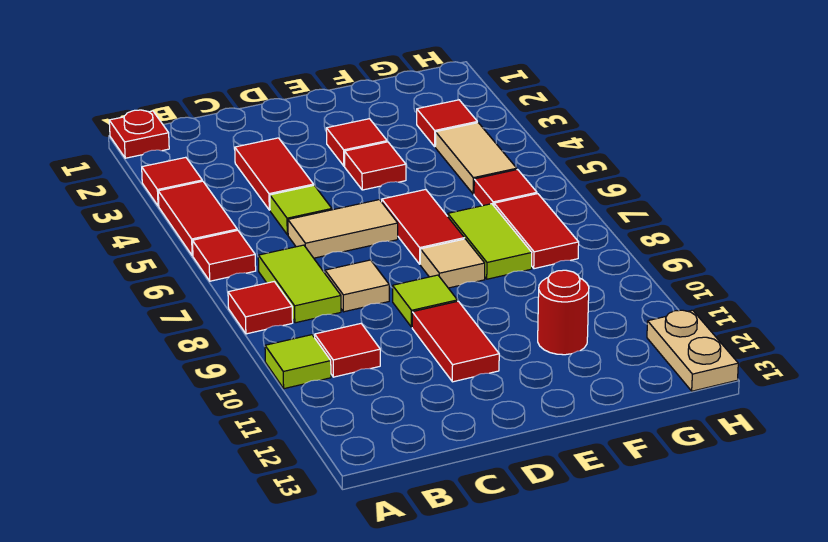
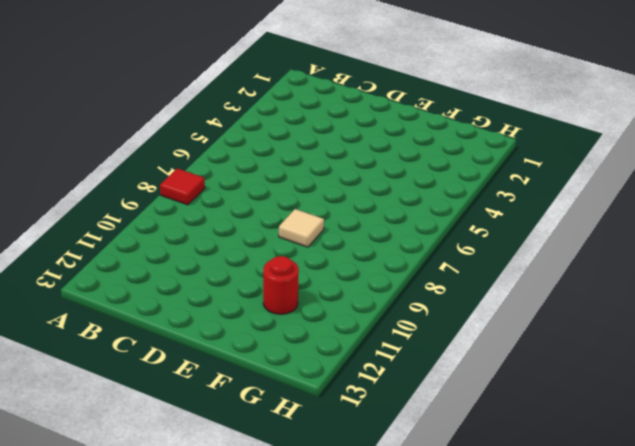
none -> red plate A1 level 1
none -> red tile A3 level 1
none -> red tile A4:A5 level 1

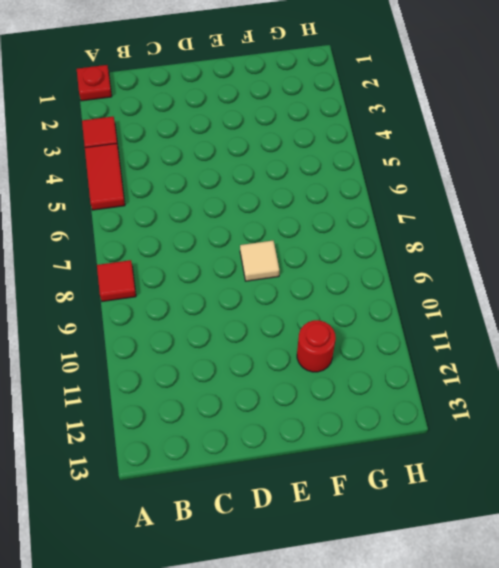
none -> red tile A6 level 1
none -> lime tile A10 level 1
none -> lime tile B7:B8 level 1

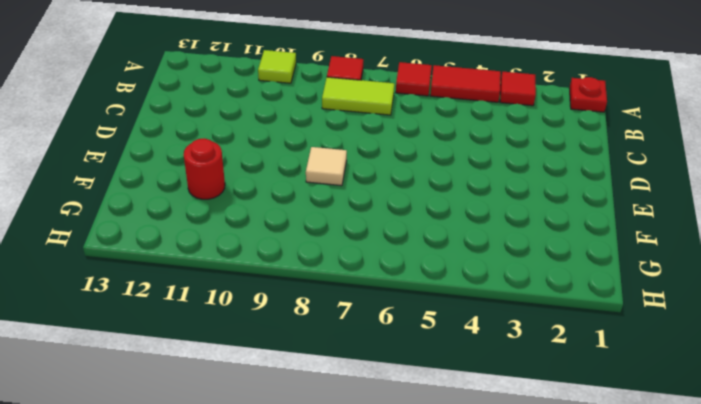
none -> red tile B10 level 1
none -> red tile C3:C4 level 1
none -> lime tile C5 level 1

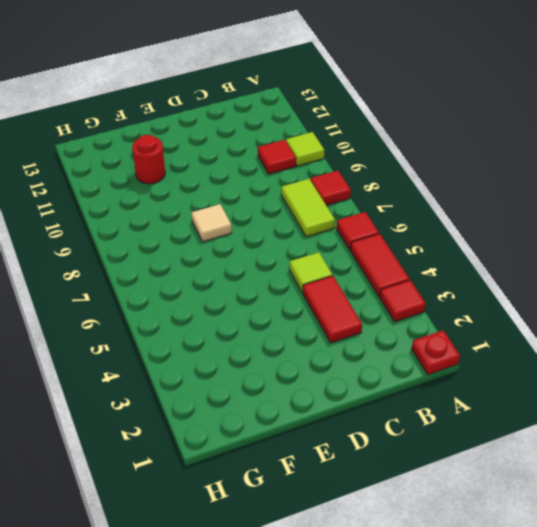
none -> tan tile C6:D6 level 1
none -> tan tile C8 level 1
none -> lime tile D9 level 1

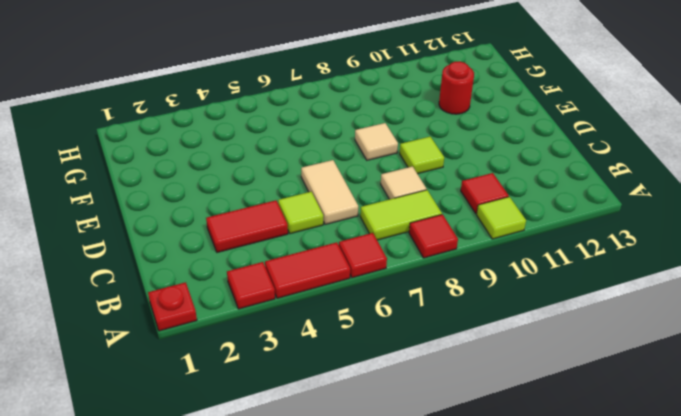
none -> red tile D10:D11 level 1
none -> red tile E3 level 1
none -> red tile E4 level 1

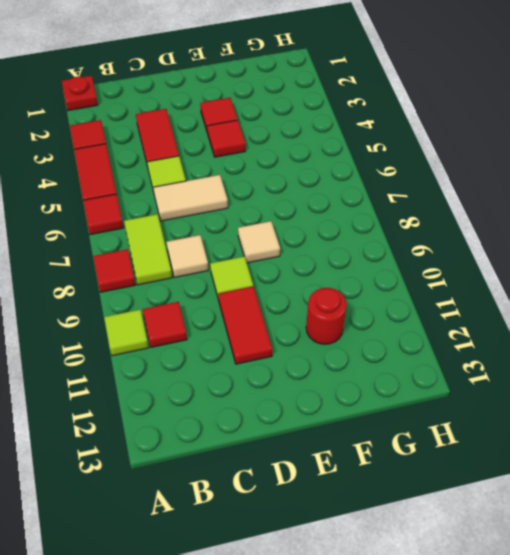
none -> red tile E6:E7 level 1
none -> lime tile F7:F8 level 1
none -> red tile G3 level 1

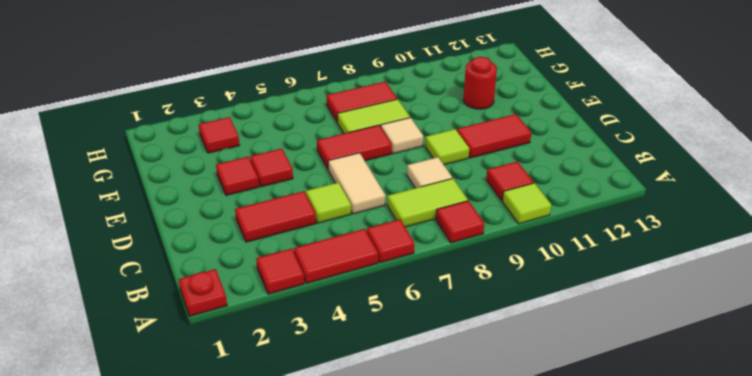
none -> tan tile G4:G5 level 1
none -> red tile G6 level 1
none -> tan plate H12:H13 level 1

